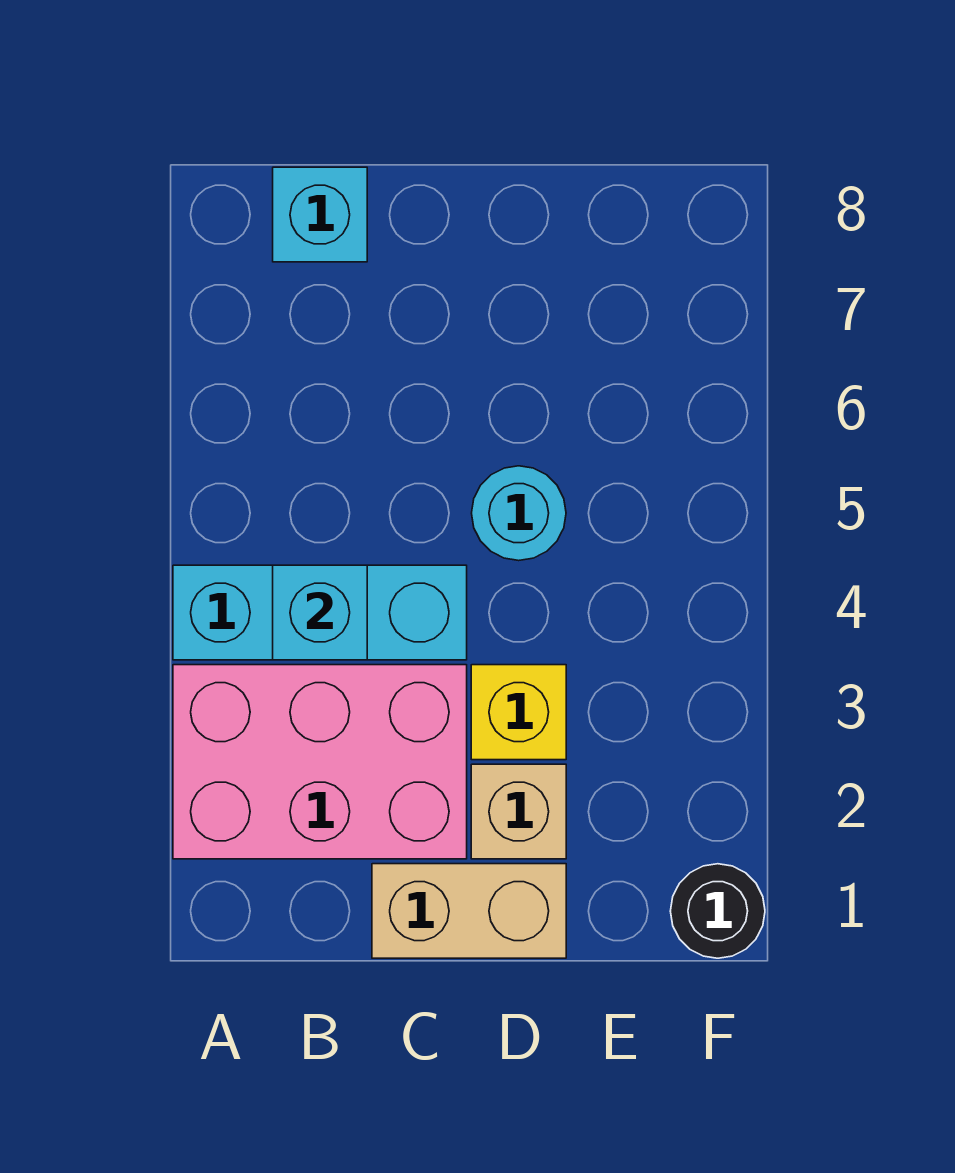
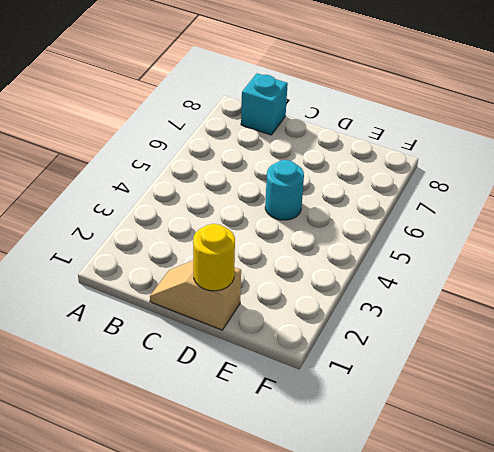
tan slope C1:D1 level 1 top D -> tan brick C1:D1 level 1
yellow round brick D1 level 2 -> none
none -> pink brick A2:C3 level 1
none -> cyan brick A4:C4 level 1

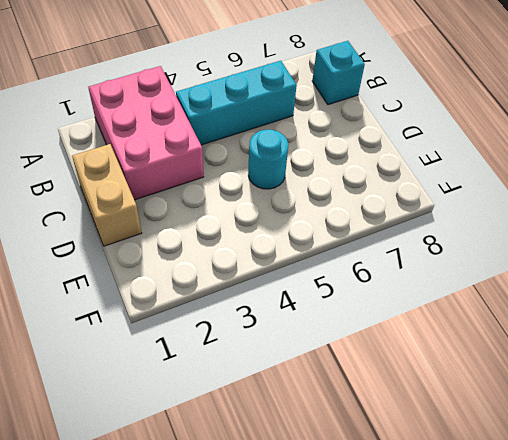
cyan brick B4:B6 level 1 -> cyan brick A4:C4 level 1
none -> tan brick D2 level 1
none -> yellow brick D3 level 1

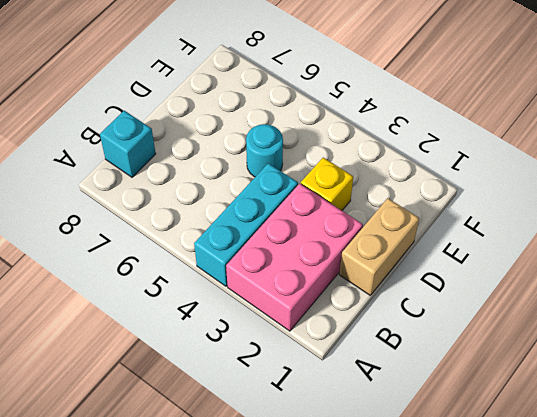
none -> tan brick D2 level 1
none -> black round brick F1 level 1

